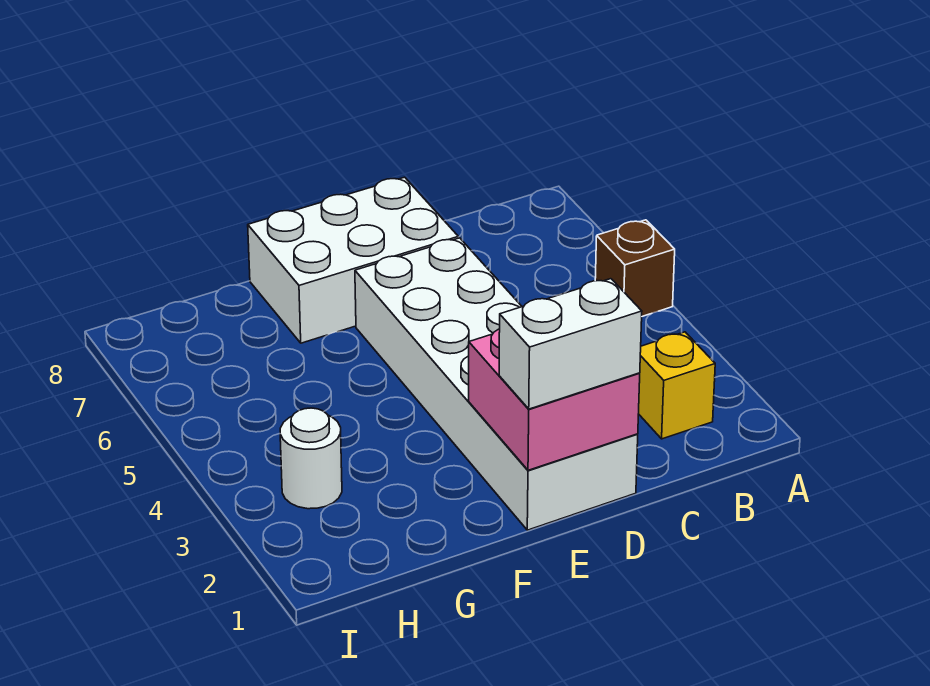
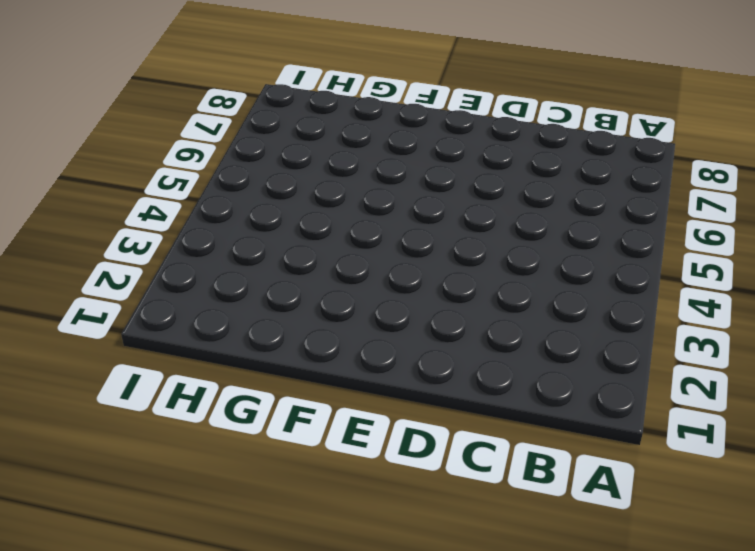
none -> brown brick A5 level 1
none -> yellow brick B2 level 1

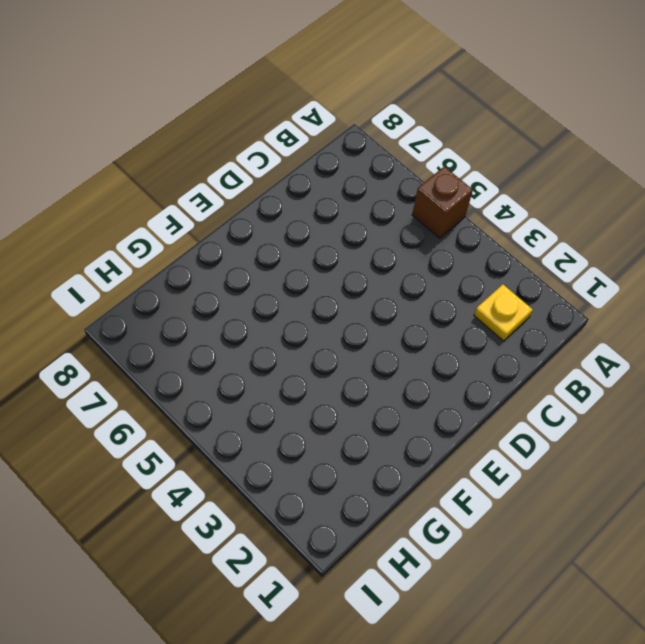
yellow plate B2 level 1 -> yellow brick B2 level 1
none -> white brick D1:E6 level 1
none -> white brick D7:F8 level 1

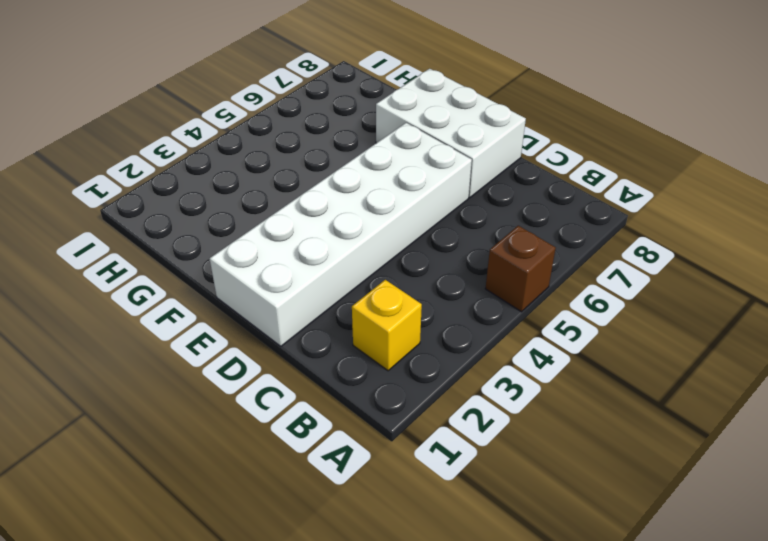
none -> white round brick H3 level 1
none -> pink brick D1:E2 level 2

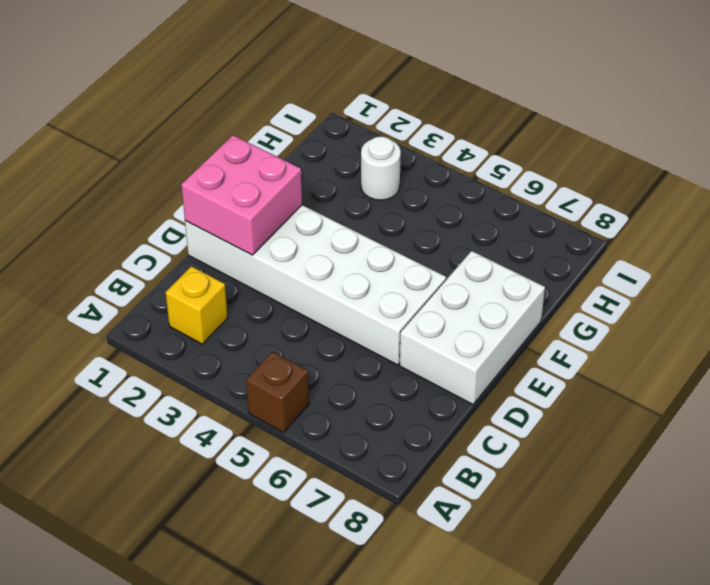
none -> white brick D1:E1 level 3

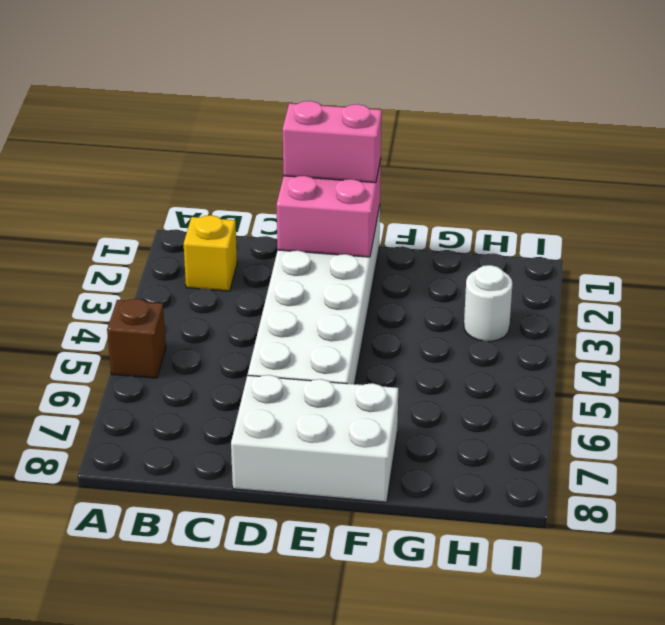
pink brick D1:E1 level 3 -> white brick D1:E1 level 3

